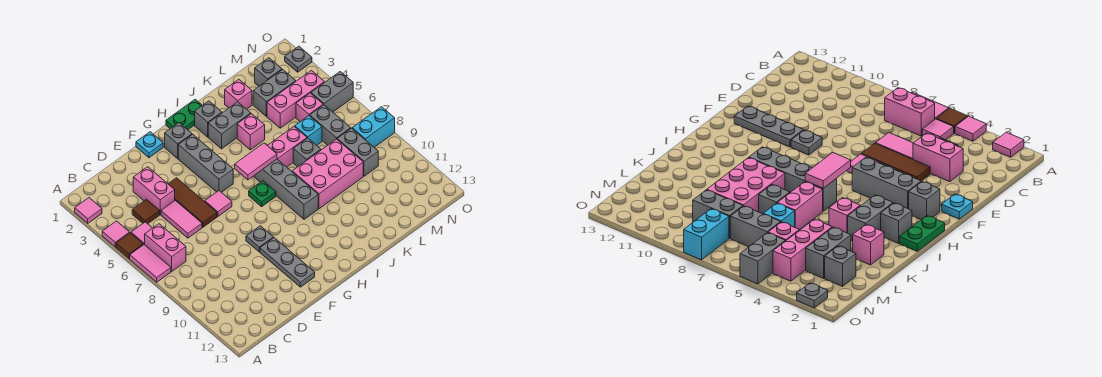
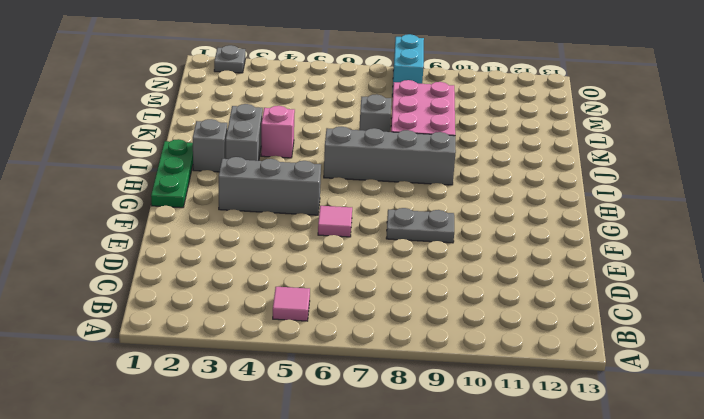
grey plate F8:F9 level 1 -> grey plate F9 level 1
green plate G1:I1 level 1 -> green plate H1:I1 level 1
none -> pink tile A2 level 1
none -> pink tile A4 level 1
none -> brown tile A5 level 1
none -> pink tile A6:A7 level 1

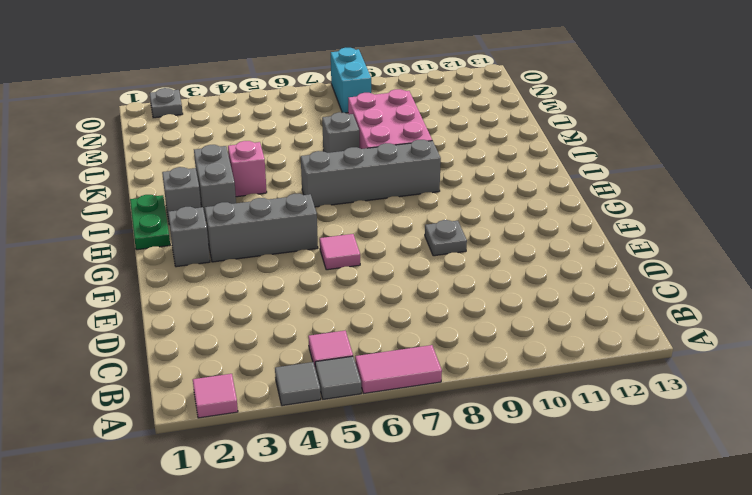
grey tile A4 level 1 -> pink tile A4 level 1
grey tile A5 level 1 -> brown tile A5 level 1
none -> pink brick B6:B7 level 1
none -> brown tile C4 level 1
none -> pink brick D3:D4 level 1
none -> pink tile D5:D6 level 1

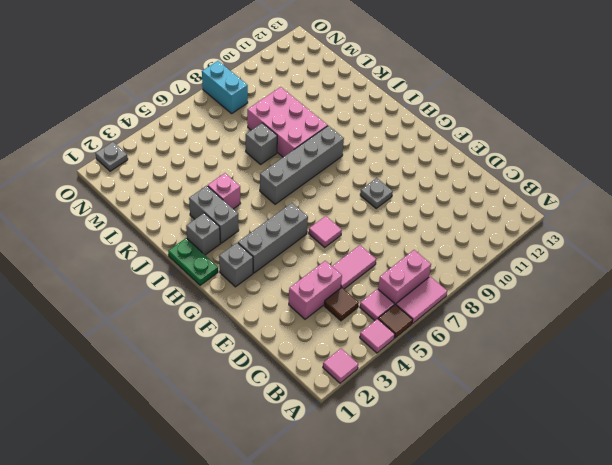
none -> brown tile E4:E6 level 1
none -> cyan plate F1 level 1
none -> grey plate F10:F12 level 1
none -> green plate H7 level 1

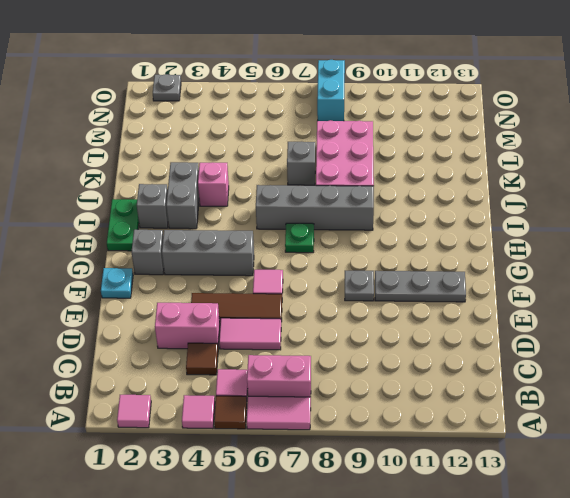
none -> pink brick J6:K6 level 1
none -> pink brick K2 level 1
none -> grey brick L3:M3 level 1
none -> pink brick L4:N4 level 1

